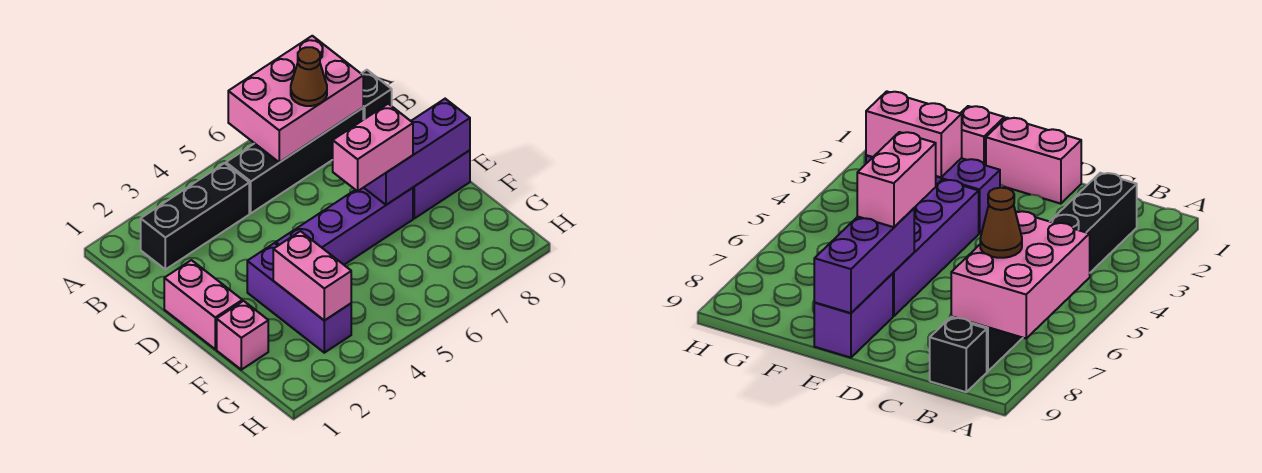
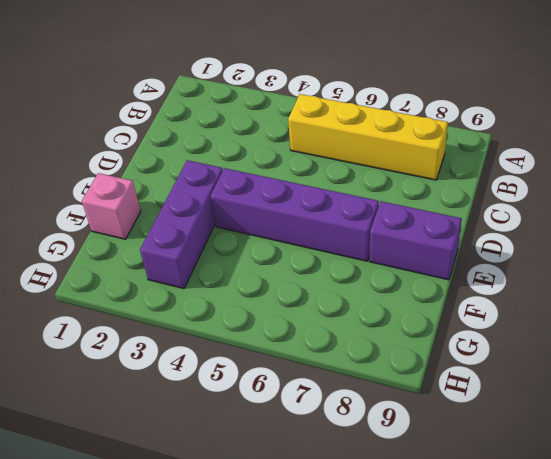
yellow brick B5:B8 level 1 -> black brick B5:B8 level 1
none -> black brick B2:B4 level 1
none -> black brick B9 level 1
none -> pink brick D1:E1 level 1

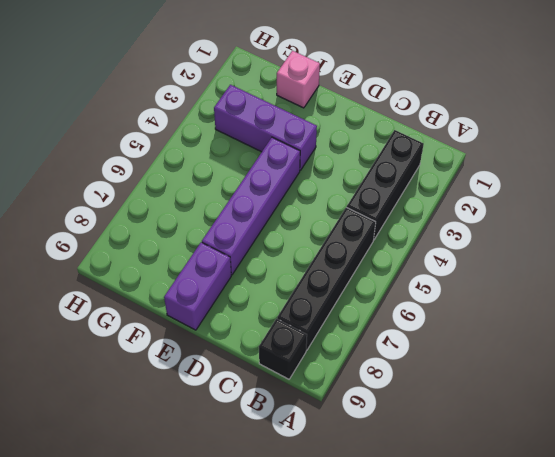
none -> pink brick D1:E1 level 1
none -> pink brick A6:B8 level 2
none -> purple brick E7:E9 level 2

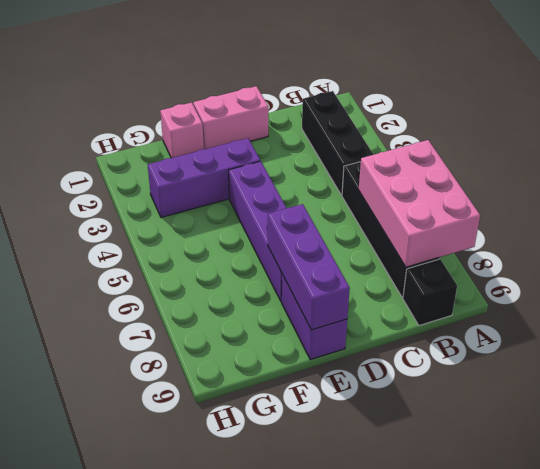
none -> pink brick F3:G3 level 2
none -> brown cone B7 level 3
none -> pink brick E6:E7 level 3

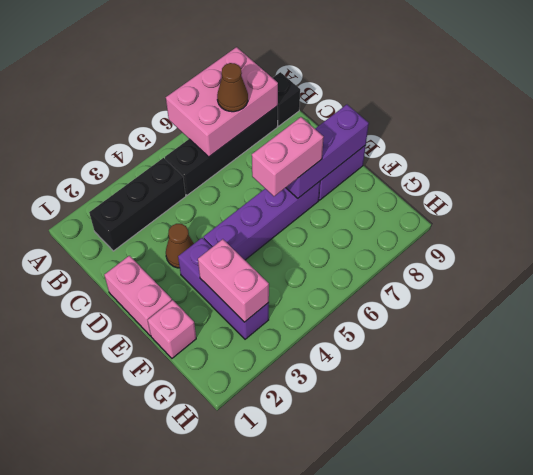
brown cone D3 level 1 -> none

